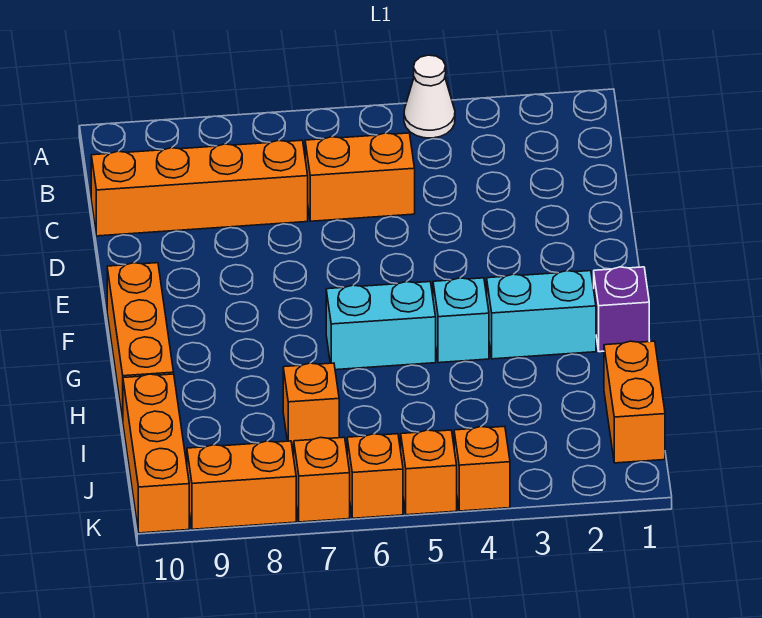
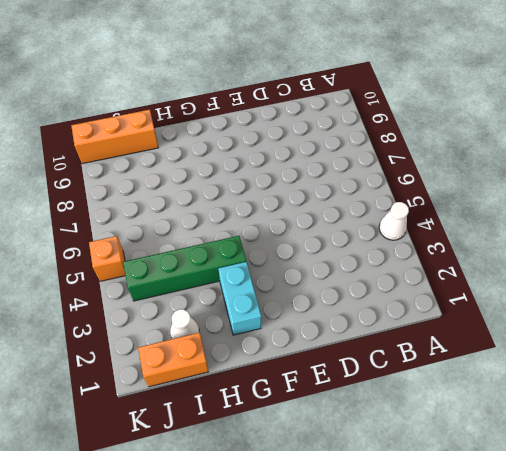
green brick G4:J4 level 1 -> cyan brick G4 level 1
white cone I2 level 1 -> none
none -> orange brick C5:C6 level 1
none -> orange brick C7:C10 level 1
none -> orange brick F10:H10 level 1

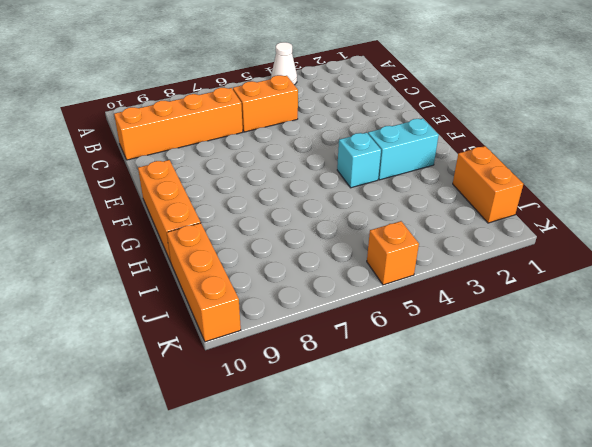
none -> purple brick G1 level 1
none -> cyan brick G5:G6 level 1
none -> orange brick I7 level 1

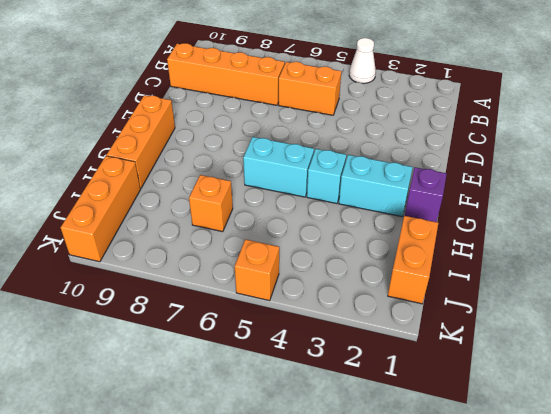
none -> orange brick K4 level 1
none -> orange brick K6 level 1
none -> orange brick K7 level 1

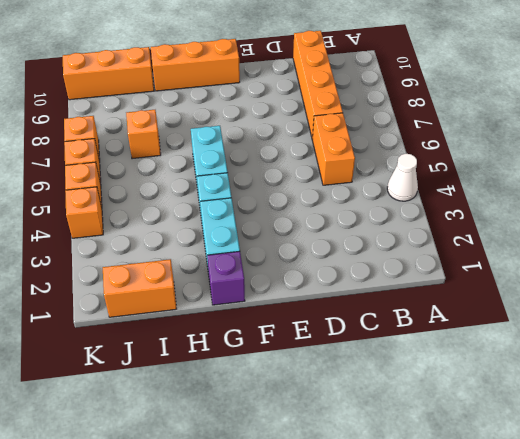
none -> orange brick K8:K9 level 1

